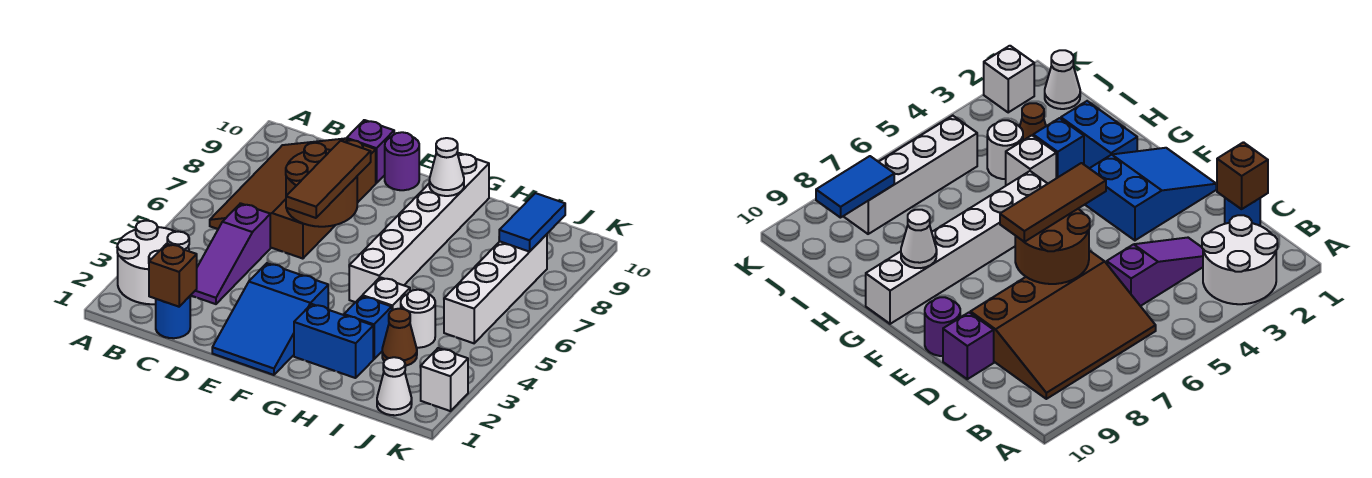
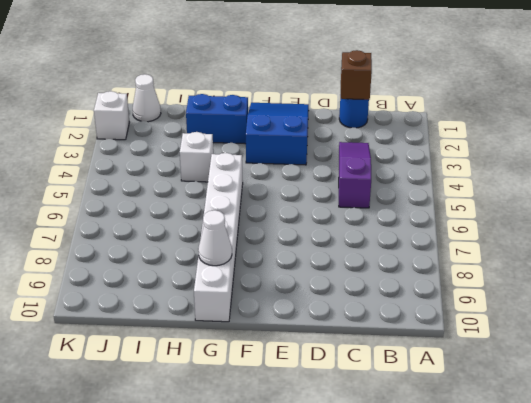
none -> white round brick A2:B3 level 1
none -> brown slope B6:D9 level 1 top D
none -> purple brick D10 level 1

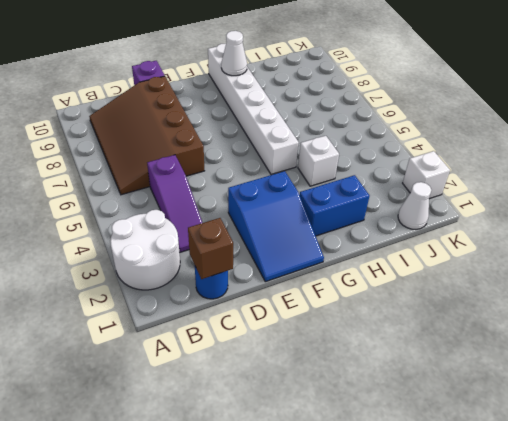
none -> purple round brick E10 level 1
none -> blue brick H3 level 1
none -> brown cone I3 level 1

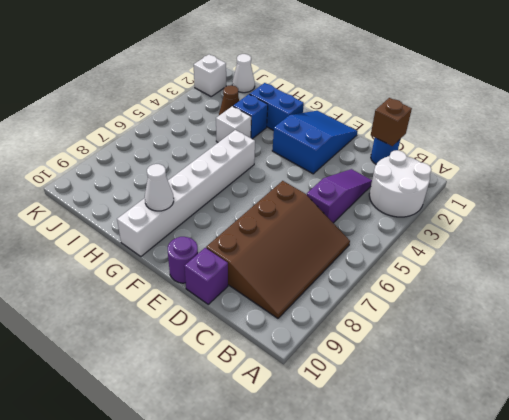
none -> white round brick I4 level 1
none -> white brick J5:J8 level 1
none -> brown round brick D6:E7 level 2

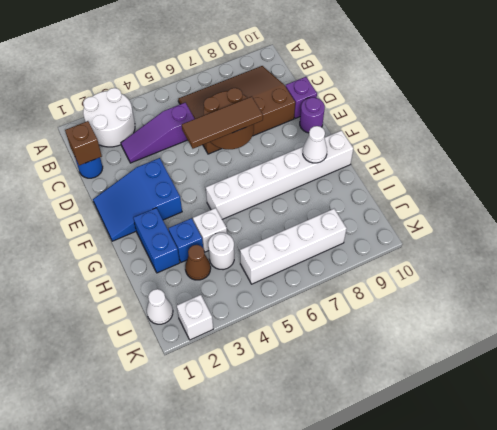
none -> blue tile J8:J9 level 2

